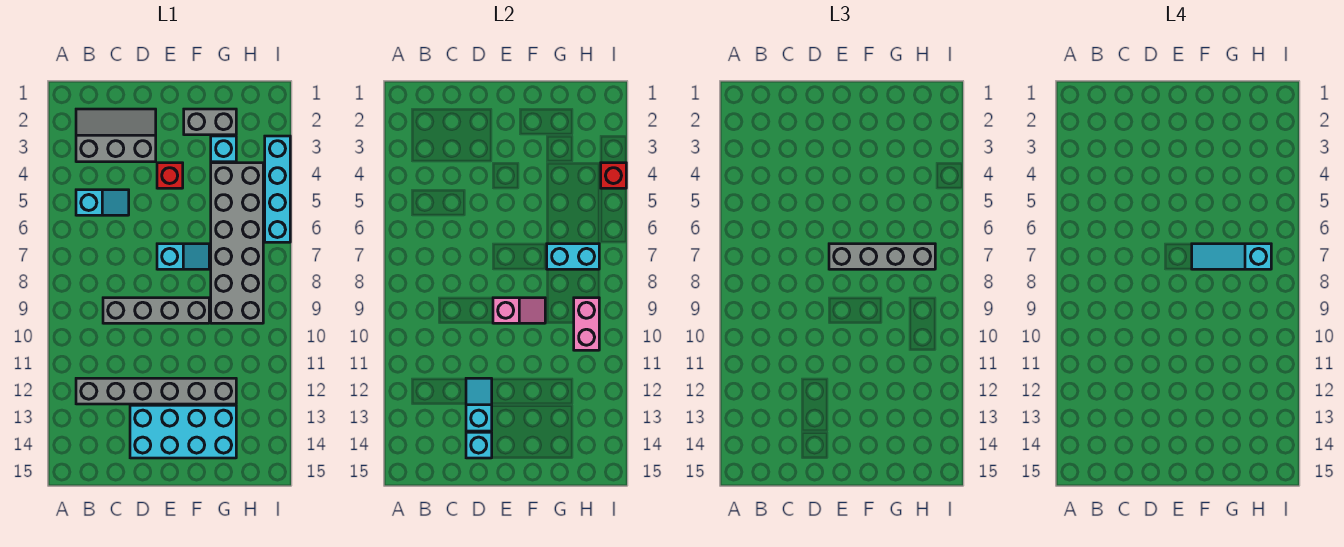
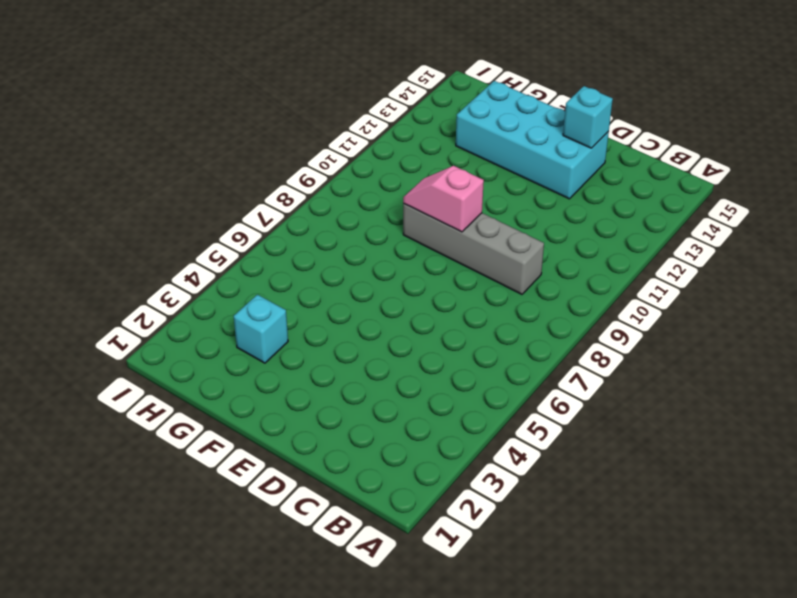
none -> grey slope B2:D3 level 1 top 3
none -> cyan slope B5:C5 level 1 top B
none -> grey brick B12:G12 level 1

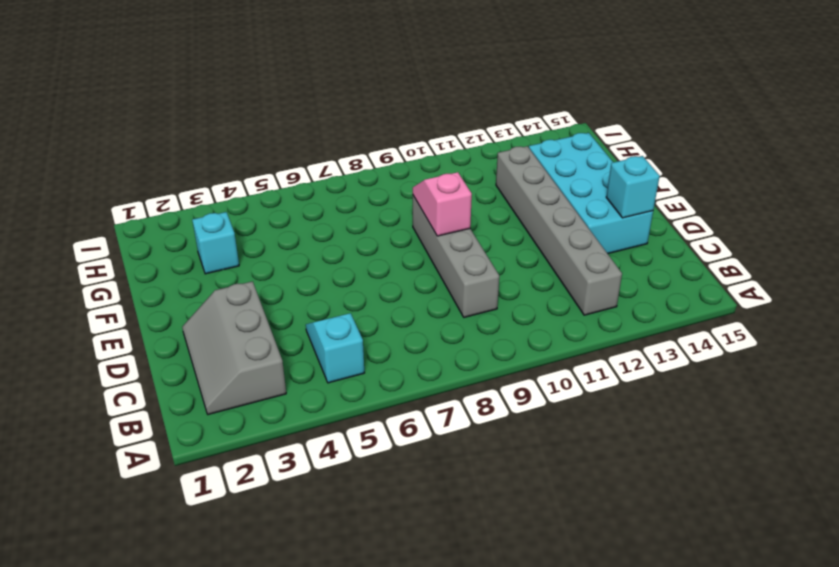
none -> red brick E4 level 1
none -> cyan slope E7:F7 level 1 top E
none -> grey brick F2:G2 level 1

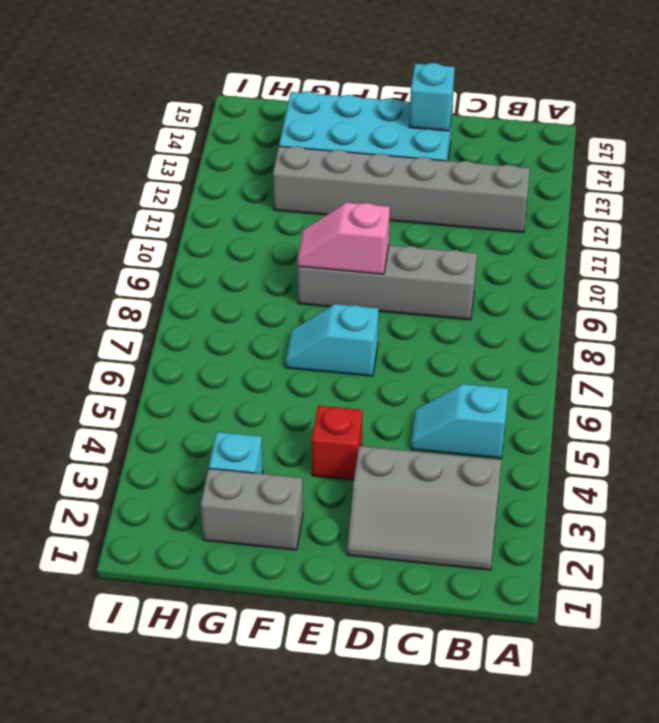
none -> grey brick G4:H9 level 1
none -> cyan brick I3:I6 level 1
none -> cyan slope D12:D13 level 2 top 13

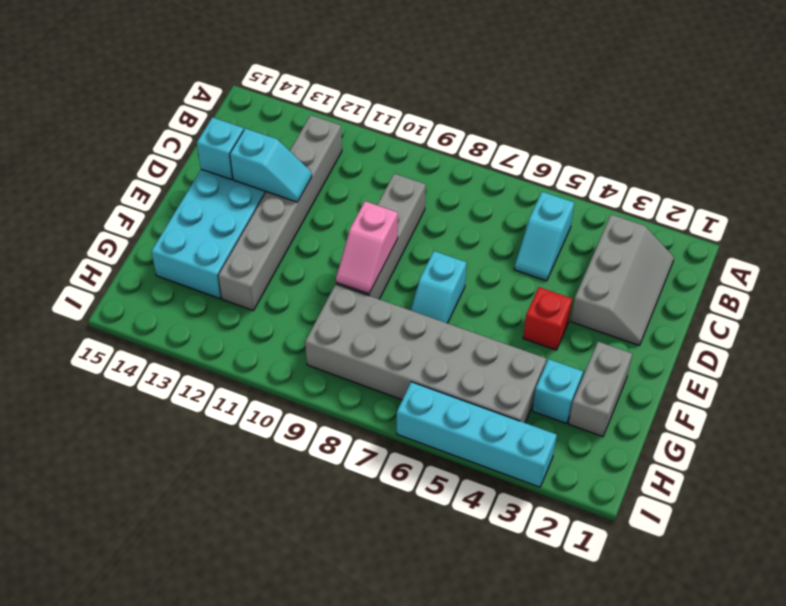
none -> cyan brick G7:H7 level 2
none -> pink brick H9:H10 level 2
none -> red brick I4 level 2

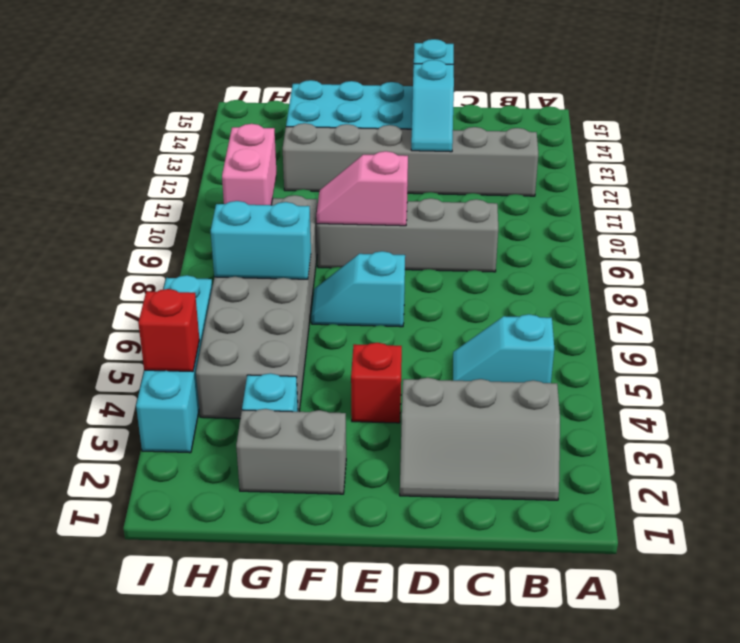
none -> grey brick E7:H7 level 3
none -> cyan slope F7:H7 level 4 top H

